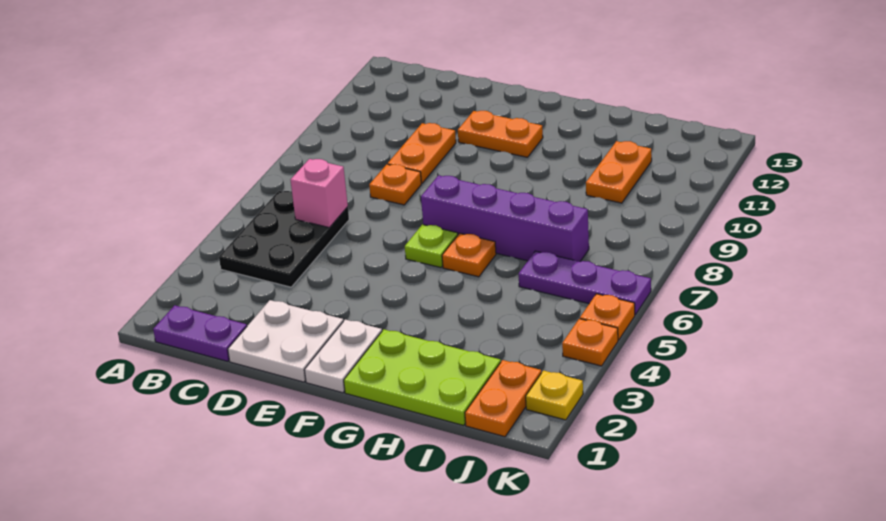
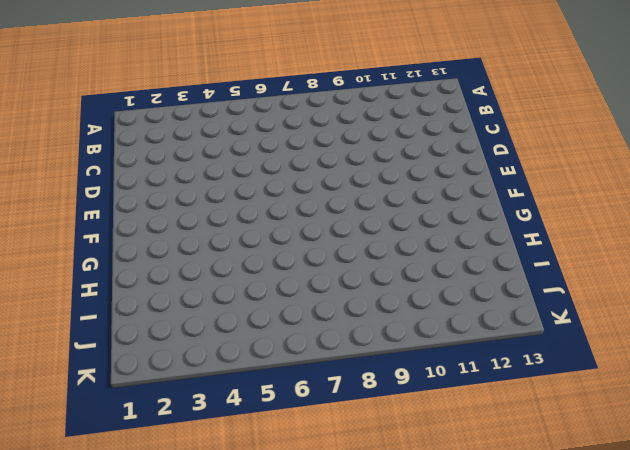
none -> purple plate B1:C1 level 1
none -> black plate B4:C6 level 1
none -> white plate D1:E2 level 1

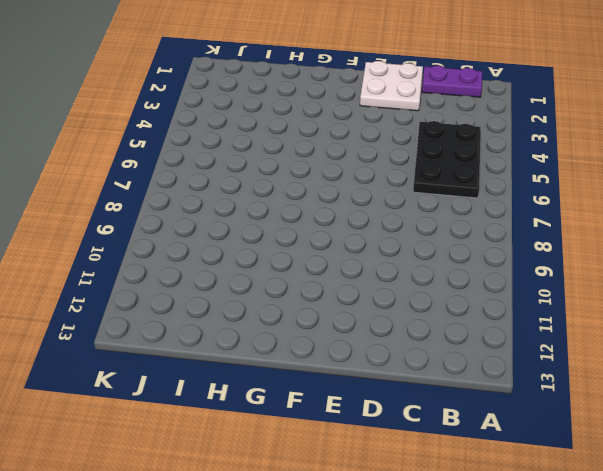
none -> orange plate D8 level 1
none -> orange plate D9:D10 level 1
none -> orange plate E11:F11 level 1

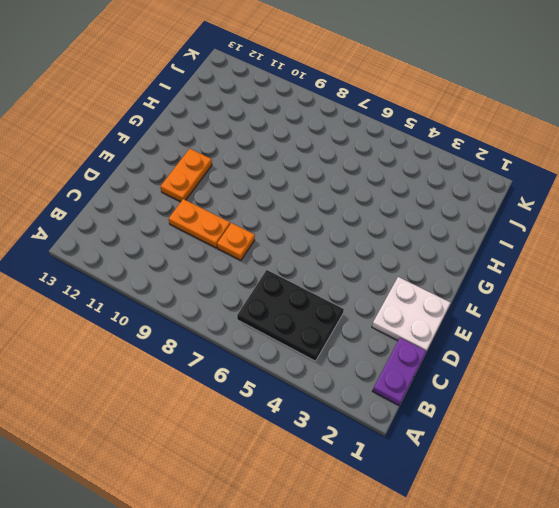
none -> white plate F1:F2 level 1
none -> lime plate F6 level 1
none -> purple brick F7:I7 level 1

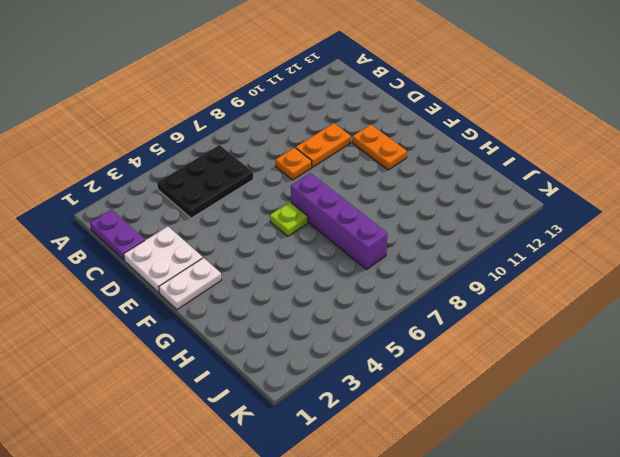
none -> lime plate G1:I2 level 1
none -> orange plate G6 level 1
none -> purple plate I6:K6 level 1

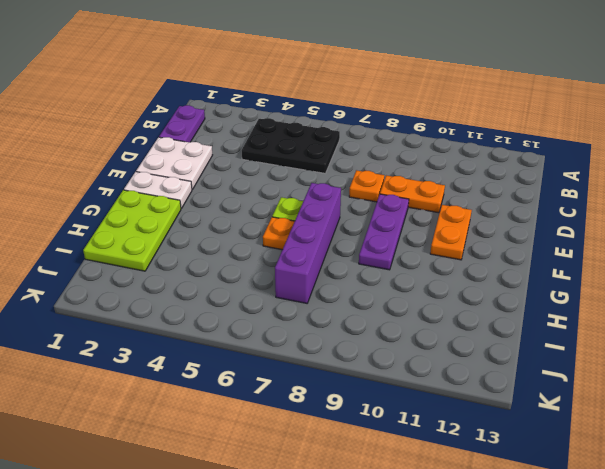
purple plate E9:G9 level 1 -> purple plate I6:K6 level 1
none -> orange plate I10:I11 level 1
none -> orange plate J1:J2 level 1
none -> yellow plate K2 level 1

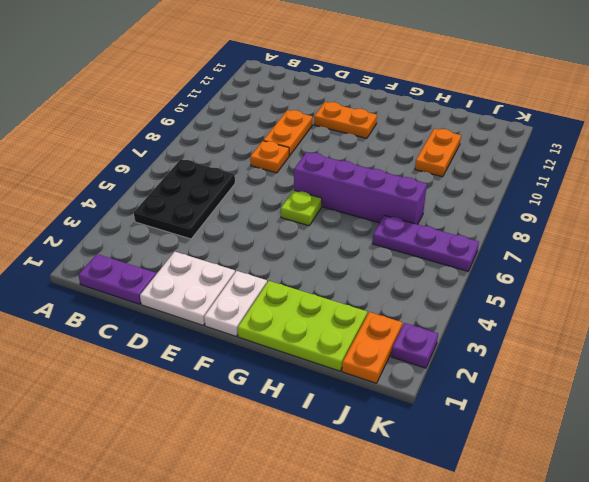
purple plate K2 level 1 -> yellow plate K2 level 1
none -> orange plate G6 level 1
none -> orange plate K4 level 1
none -> orange plate K5 level 1

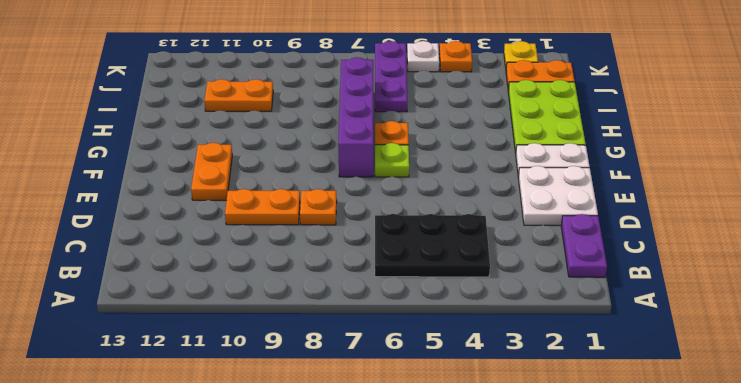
white plate K5 level 1 -> orange plate K5 level 1
none -> pink brick C6 level 2

